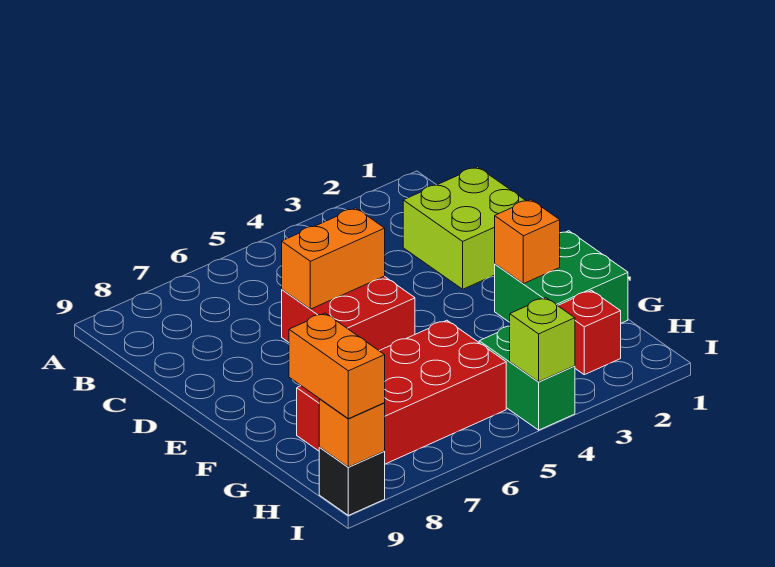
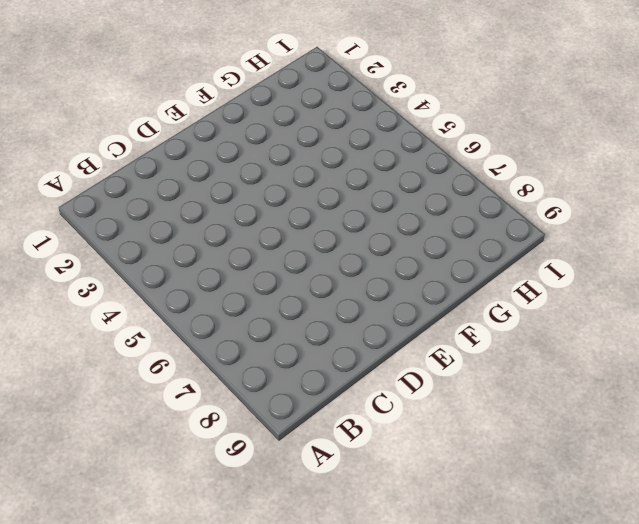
none -> lime brick C1:D2 level 1
none -> red brick D5:E6 level 1
none -> green brick F1:G2 level 1

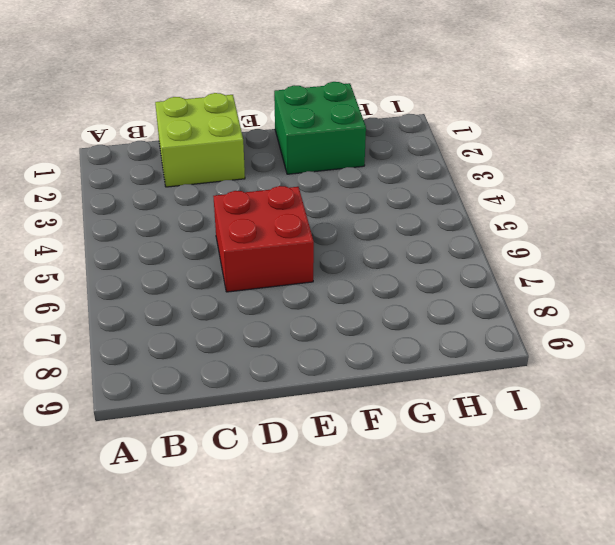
none -> red brick G5:H8 level 1
none -> red brick H2 level 1
none -> green brick H4:I4 level 1

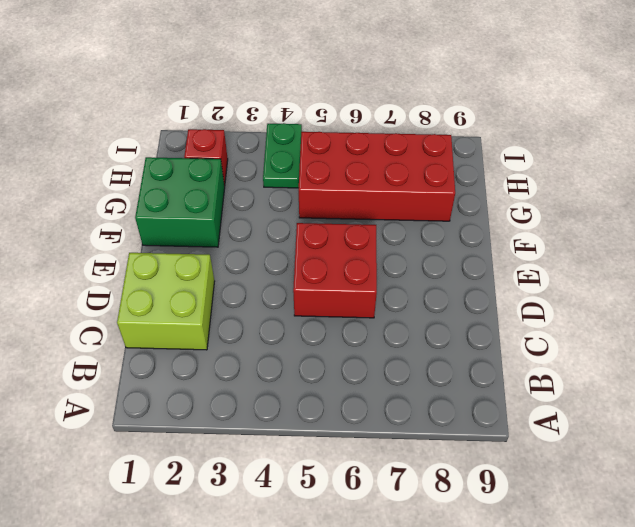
green plate H4:I4 level 1 -> green brick H4:I4 level 1
none -> black brick I9 level 1
none -> orange brick D5:D6 level 2
none -> orange brick F2 level 2

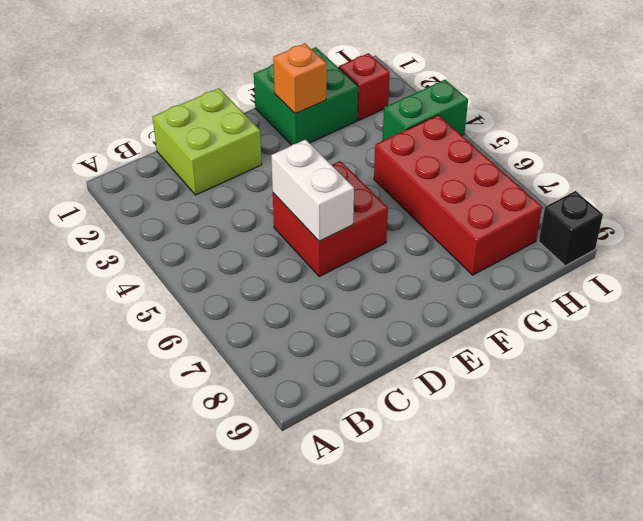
white brick D5:D6 level 2 -> orange brick D5:D6 level 2
none -> lime brick I4 level 2
none -> orange brick I9 level 2
none -> orange brick H9:I9 level 3

